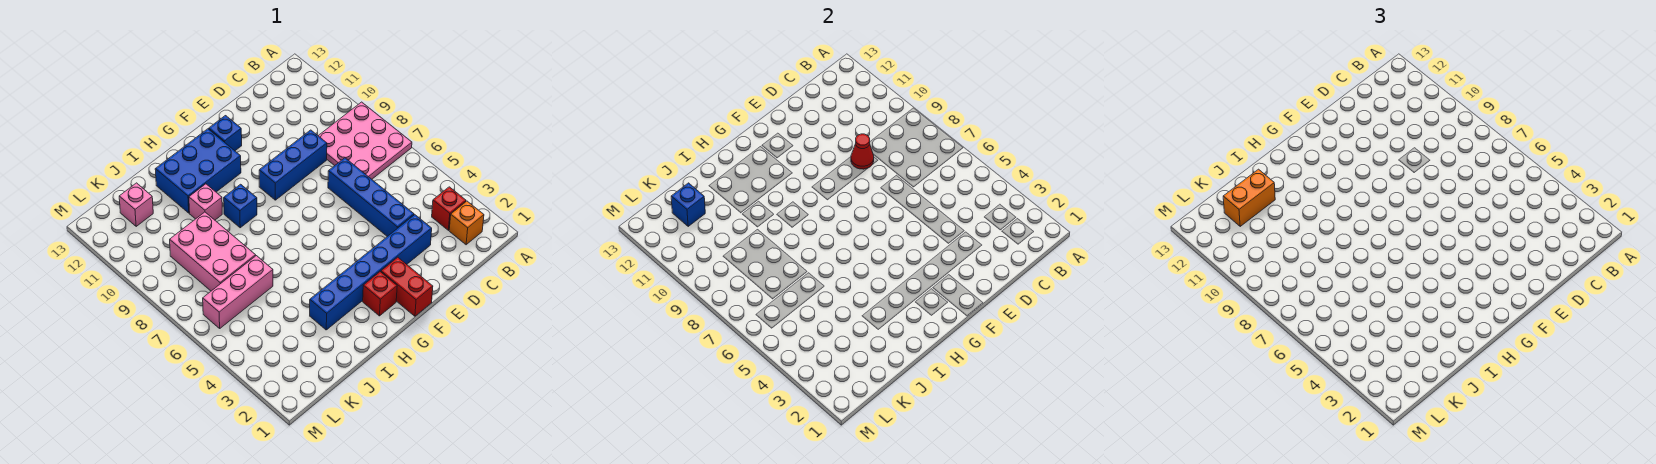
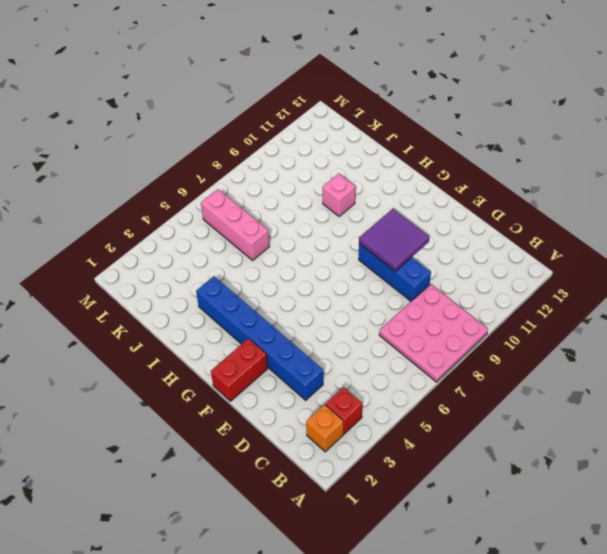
purple tile E9:F10 level 2 -> none
none -> blue brick D4:D7 level 1
none -> blue brick F12 level 1
none -> red brick G2 level 1

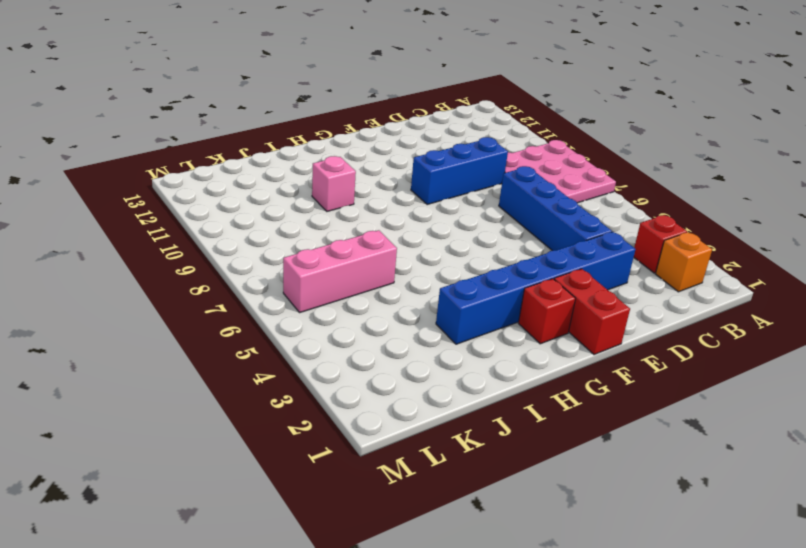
none -> blue brick F12 level 1
none -> blue brick G11:I12 level 1
none -> blue brick H9 level 1

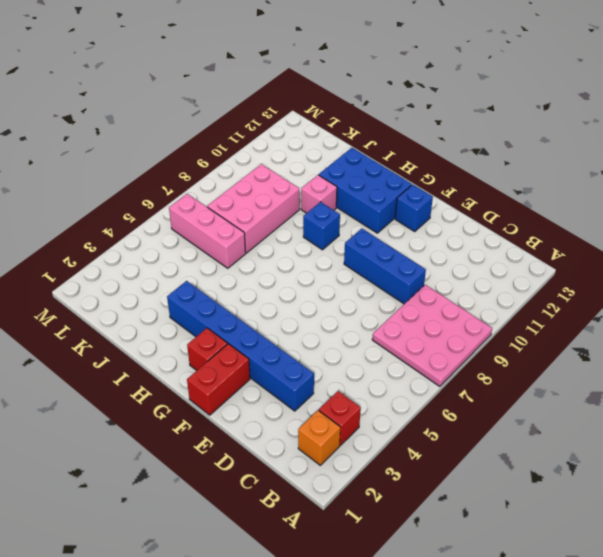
none -> blue brick D4:D7 level 1
none -> pink brick K12 level 1
none -> red cone D9 level 2

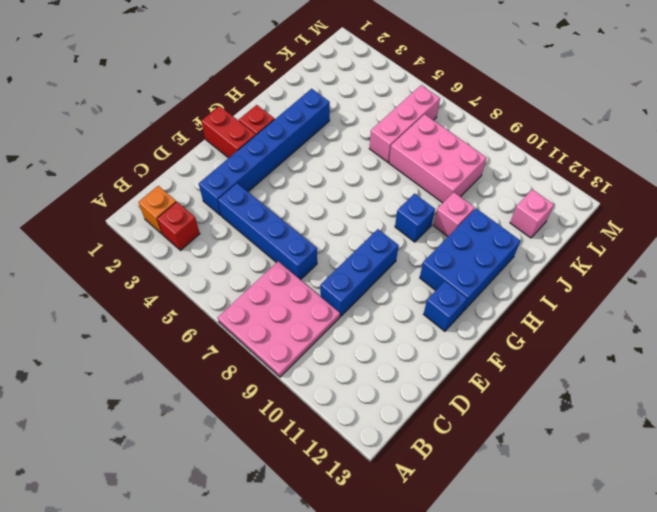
none -> red cone D9 level 2
none -> blue brick K12 level 2
none -> orange brick J12:K12 level 3

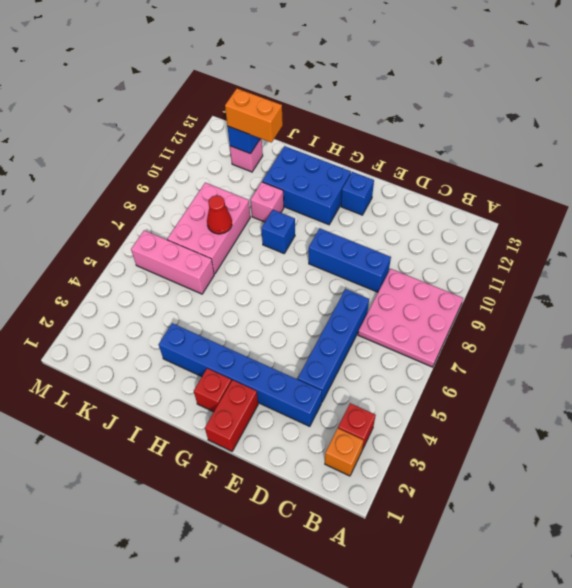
red cone J8 level 2 -> red cone D9 level 2

